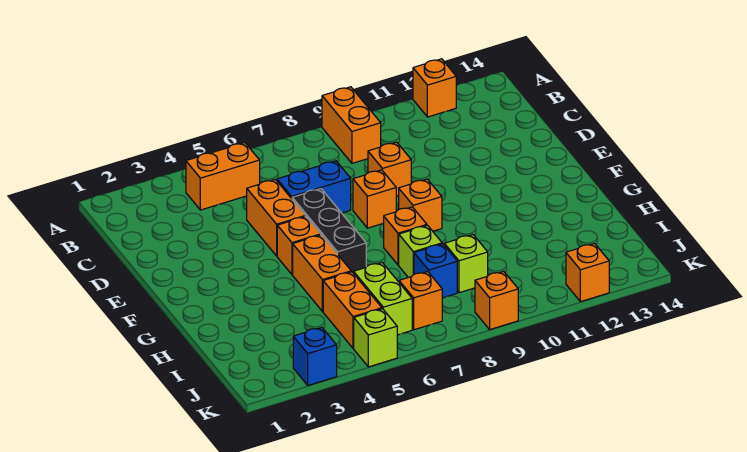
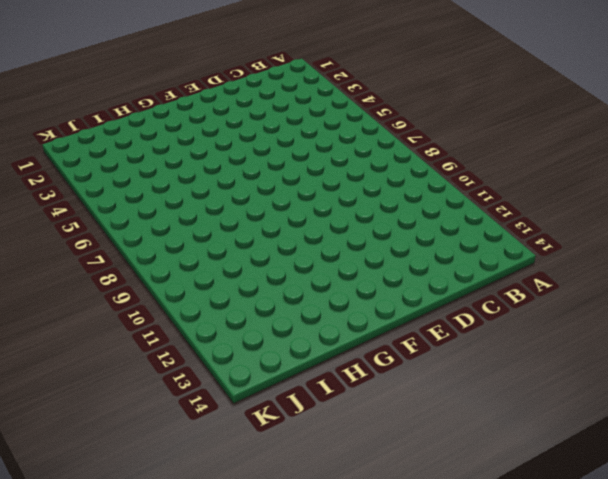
none -> orange brick A9:B9 level 1
none -> orange brick A12 level 1
none -> orange brick B4:B5 level 1

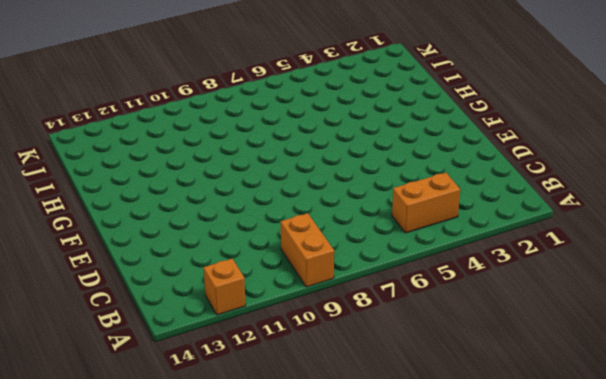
none -> orange brick D5:E5 level 1
none -> blue brick D6:D7 level 1
none -> orange brick D9 level 1

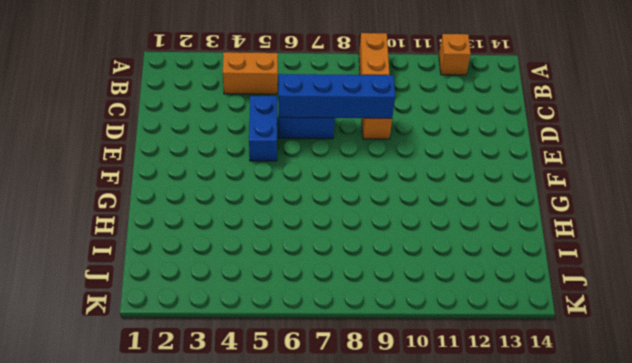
blue brick D5:E5 level 1 -> orange brick D5:E5 level 1
blue brick D6:D9 level 2 -> none
none -> black brick E6:G6 level 1
none -> orange brick E8 level 1
none -> orange brick F5 level 1

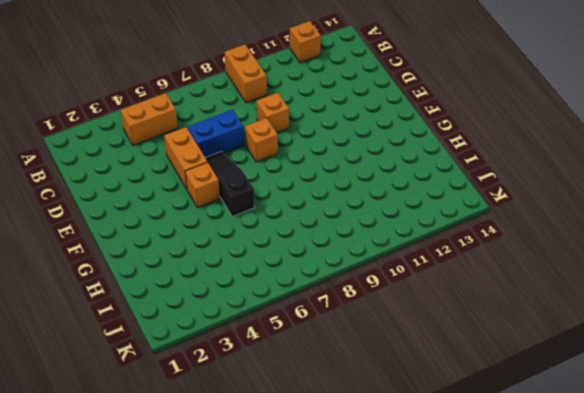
black slope E6:G6 level 1 top G -> black brick E6:G6 level 1
none -> orange brick F9 level 1
none -> orange brick G5:H5 level 1
none -> orange brick G8 level 1

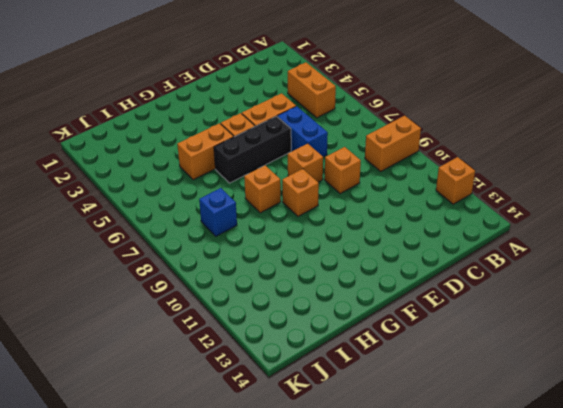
none -> lime brick H8 level 1
none -> orange brick I5:J5 level 1
none -> lime brick I6:J6 level 1

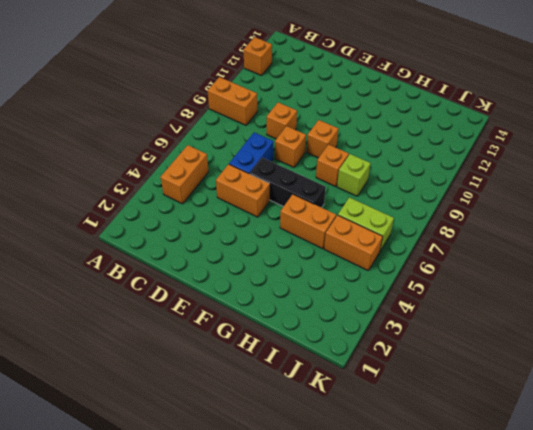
none -> orange brick F5 level 1
none -> blue brick I8 level 1
none -> lime brick I9 level 1

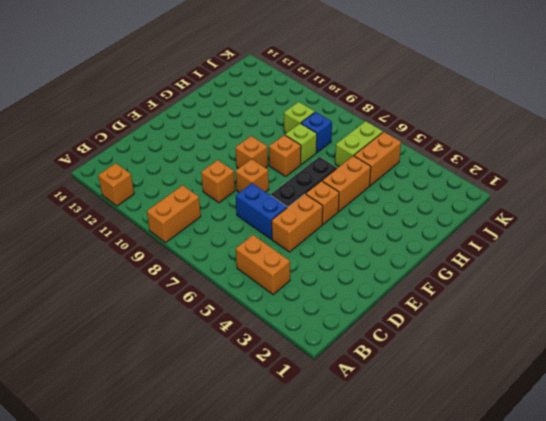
none -> orange brick J7 level 1
none -> blue brick K3 level 1
none -> lime brick K5 level 1

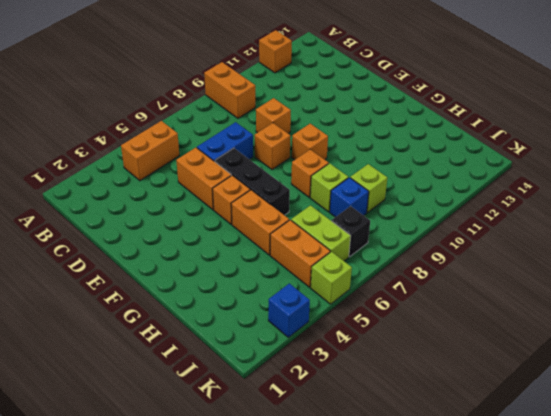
black brick J7 level 1 -> orange brick J7 level 1
none -> orange brick K9 level 1
none -> orange brick K12 level 1

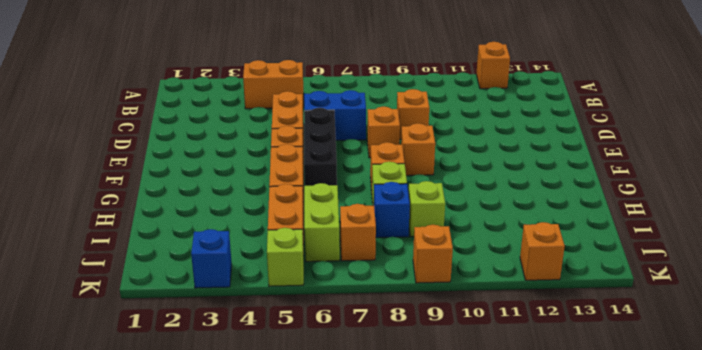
none -> orange brick A9:B9 level 1

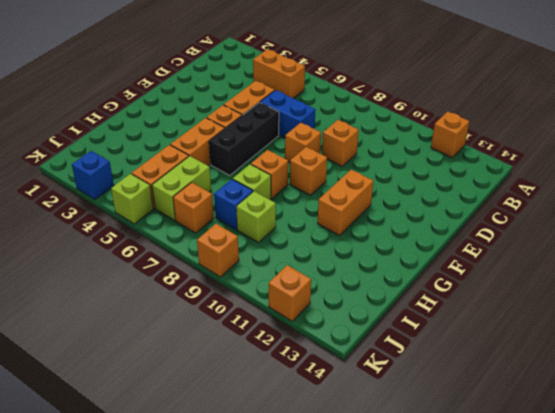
orange brick F11:G11 level 1 -> orange brick A9:B9 level 1

